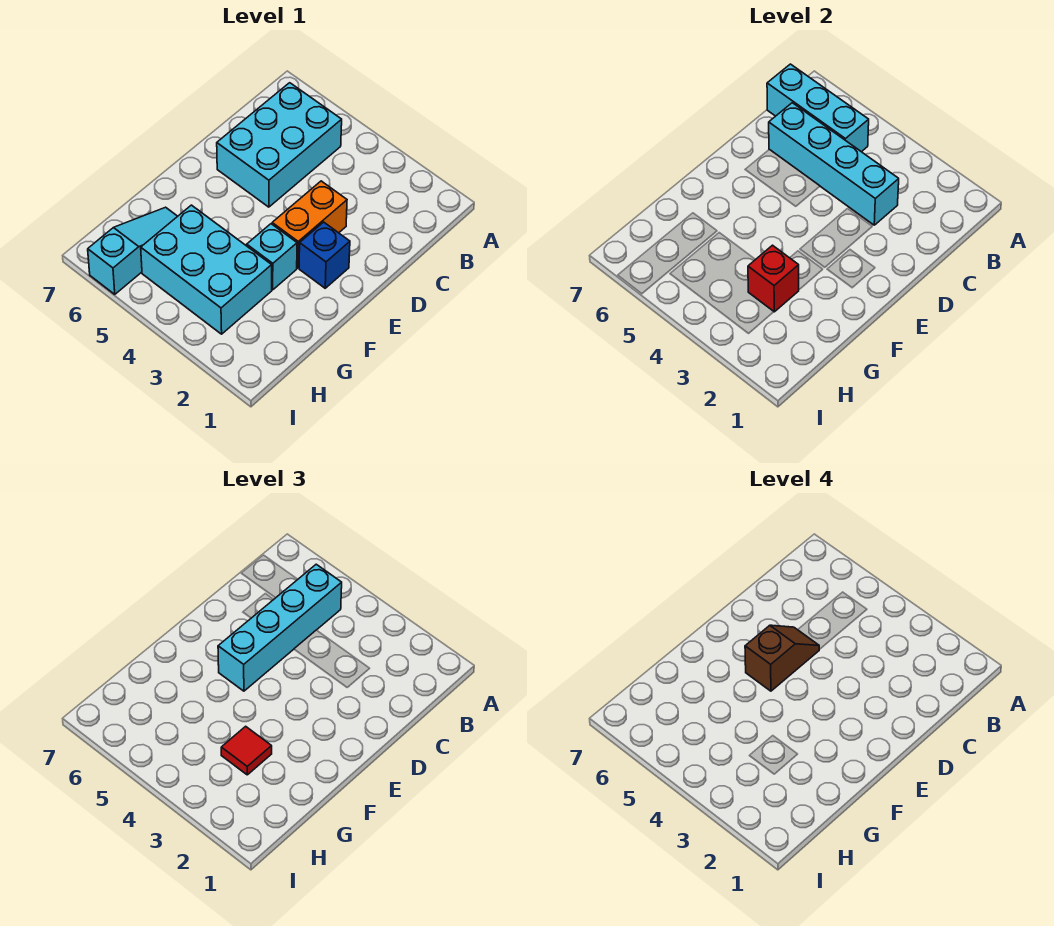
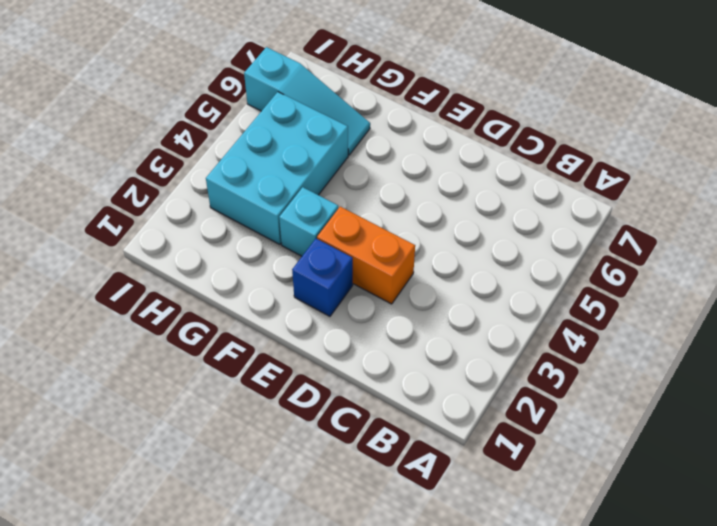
none -> cyan brick B5:D6 level 1
none -> cyan brick B5:B7 level 2
none -> cyan brick C3:C6 level 2

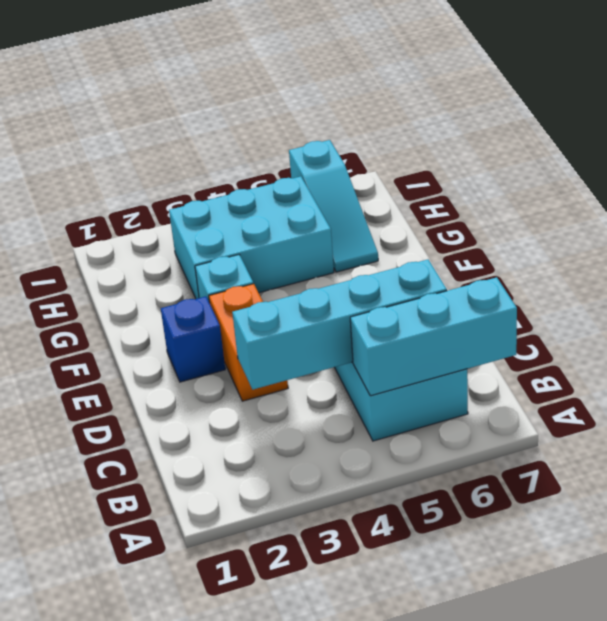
none -> red brick G3 level 2
none -> cyan brick B5:E5 level 3
none -> red tile G3 level 3

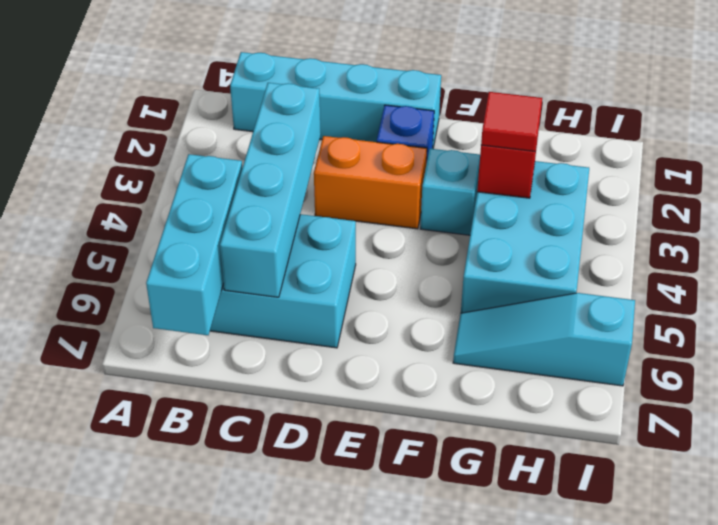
cyan brick B1:E1 level 1 -> cyan brick B5:E5 level 3
none -> brown slope D5:E5 level 4 top E

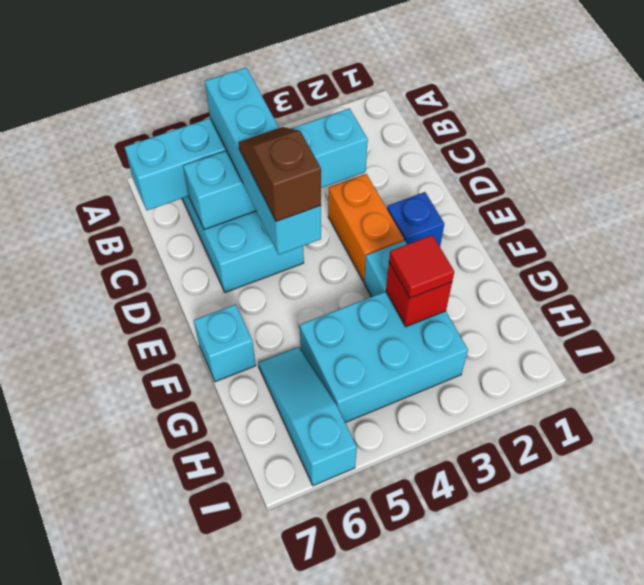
cyan brick F7 level 1 -> none

